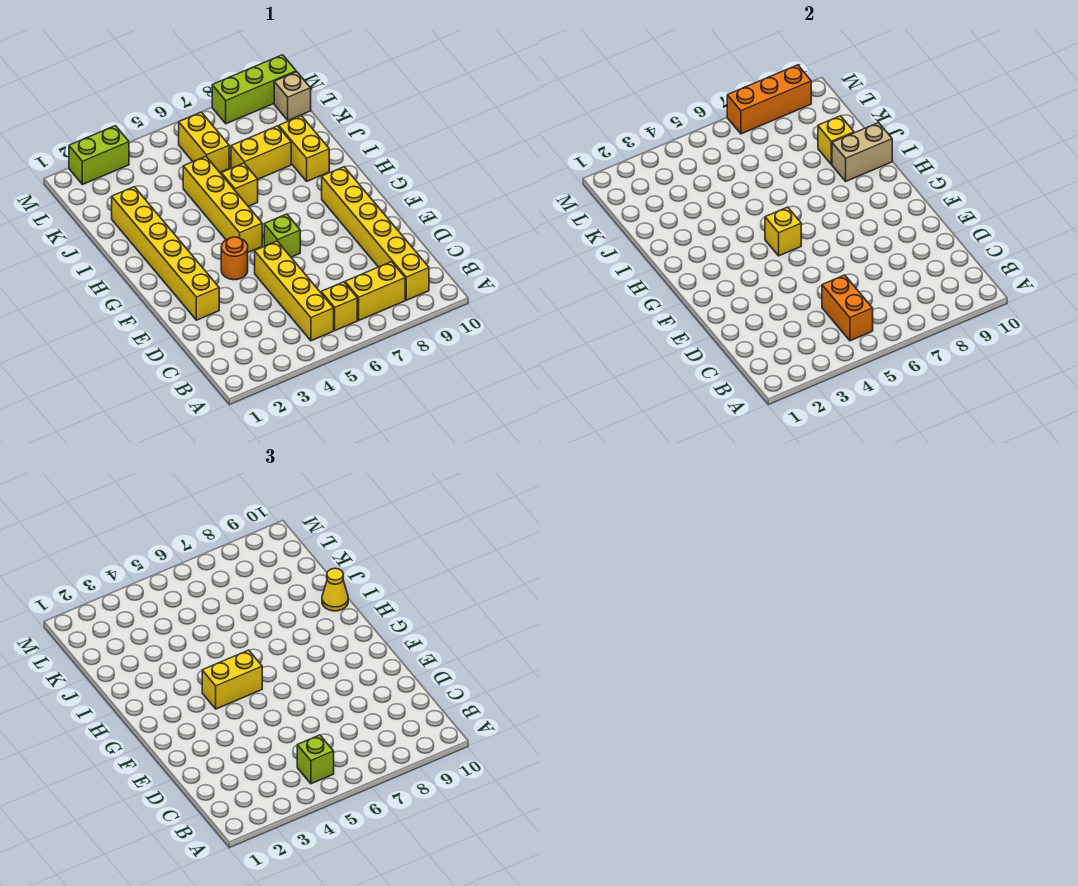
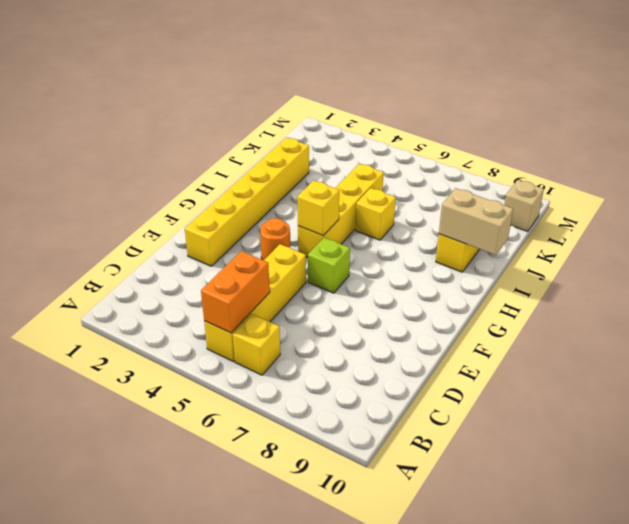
none -> yellow brick B7:B8 level 1
none -> yellow brick B9:G9 level 1
none -> yellow brick J7:J8 level 1

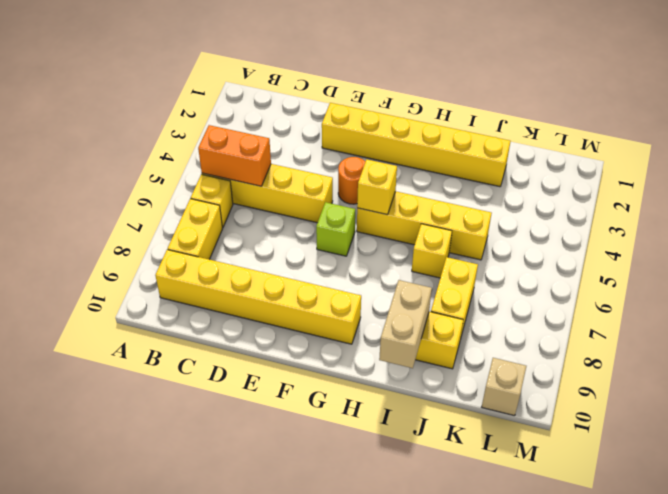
none -> yellow brick K6:L6 level 1
none -> lime brick M2:M3 level 1
none -> lime brick M8:M10 level 1

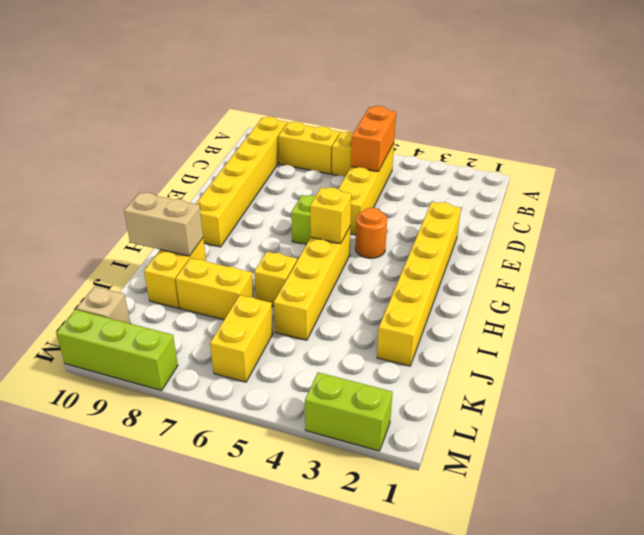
none -> yellow brick J9 level 2
none -> orange brick M7:M9 level 2
none -> lime brick B5 level 3

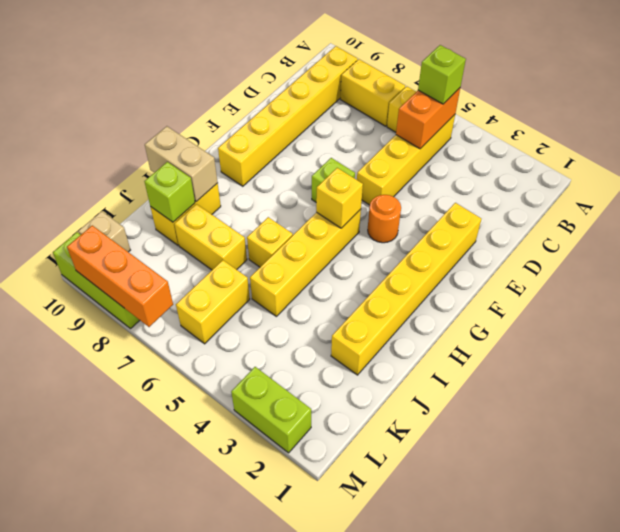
lime brick J9 level 2 -> yellow brick J9 level 2
none -> yellow brick G4:G5 level 3
none -> yellow cone I10 level 3

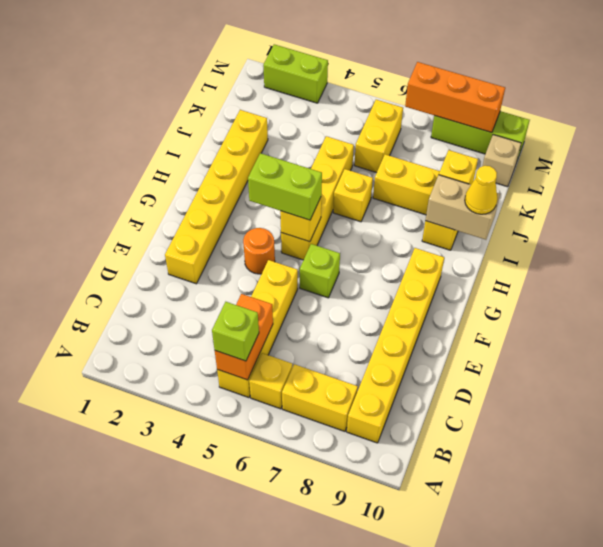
lime brick G4:G5 level 3 -> yellow brick G4:G5 level 3

